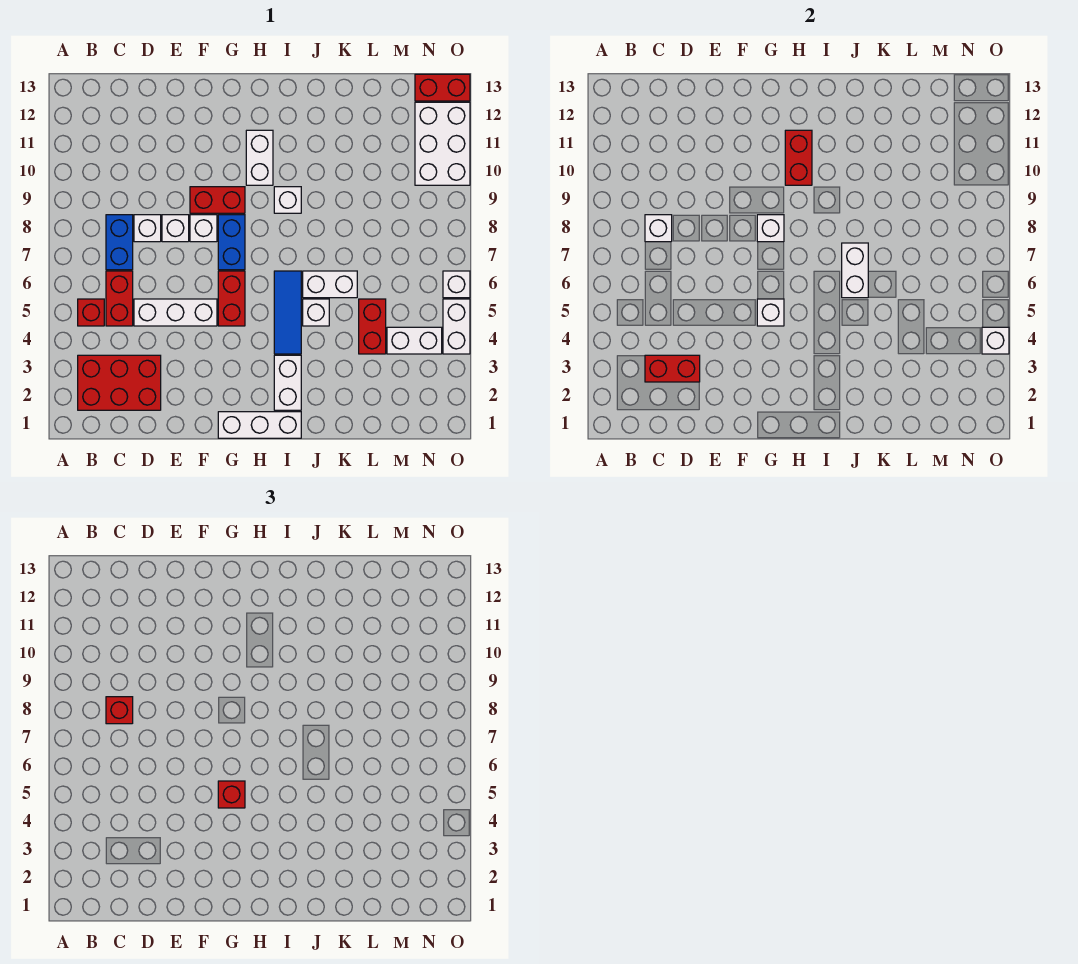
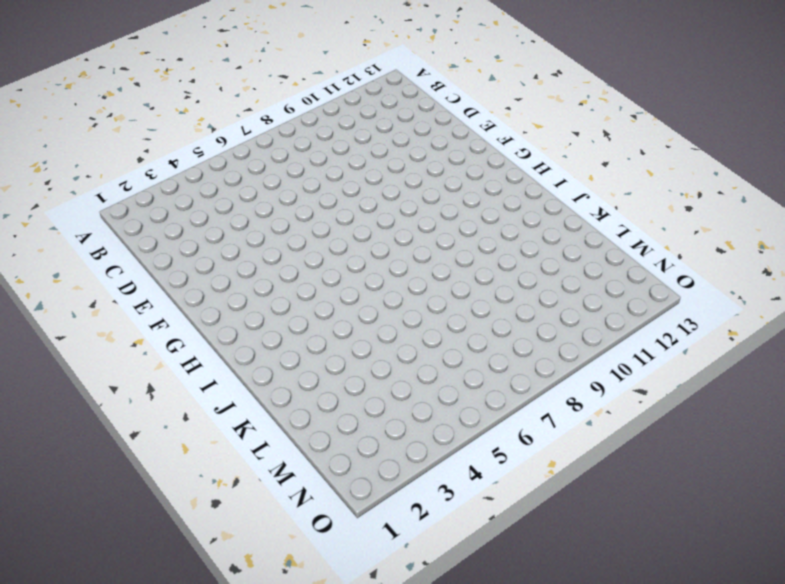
none -> red brick B2:D3 level 1
none -> red brick B5 level 1
none -> red brick C5:C6 level 1
none -> blue brick C7:C8 level 1

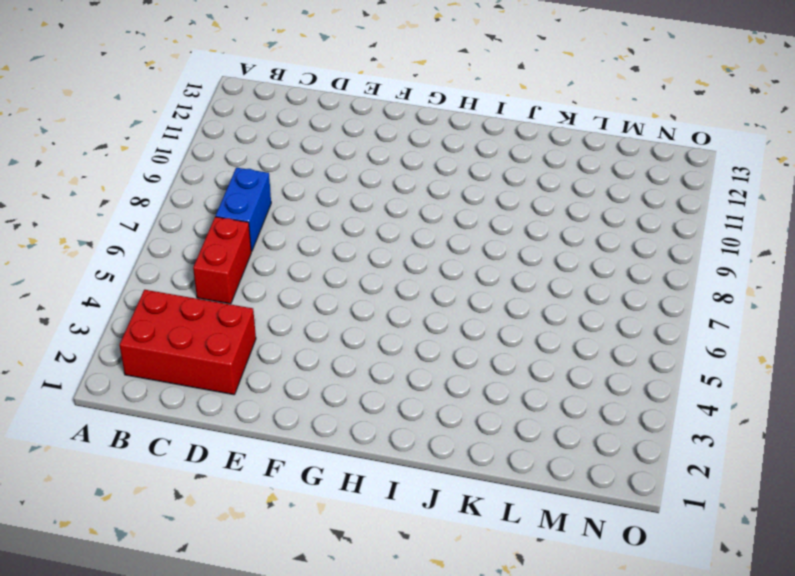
none -> red brick B5 level 1
none -> white brick D5:F5 level 1
none -> white brick D8 level 1
none -> white brick E8 level 1

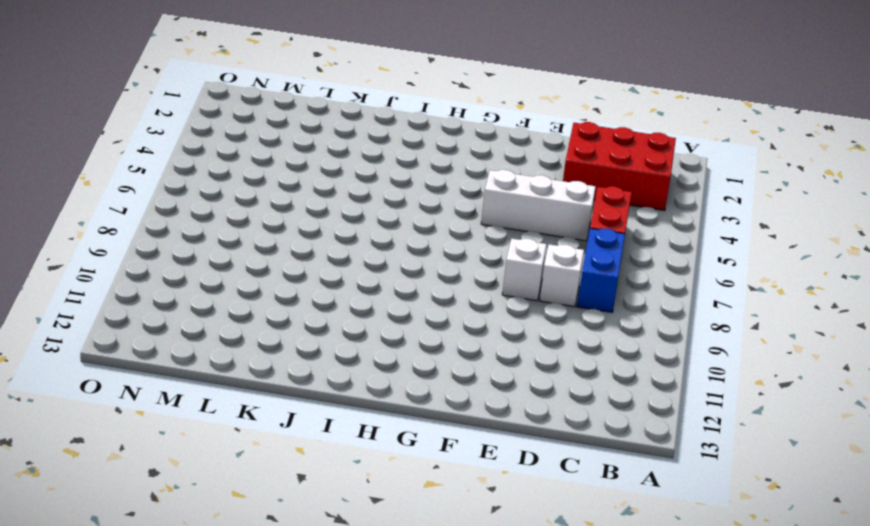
none -> red brick B5 level 1
none -> white brick F8 level 1
none -> red brick F9:G9 level 1
none -> white brick G1:I1 level 1

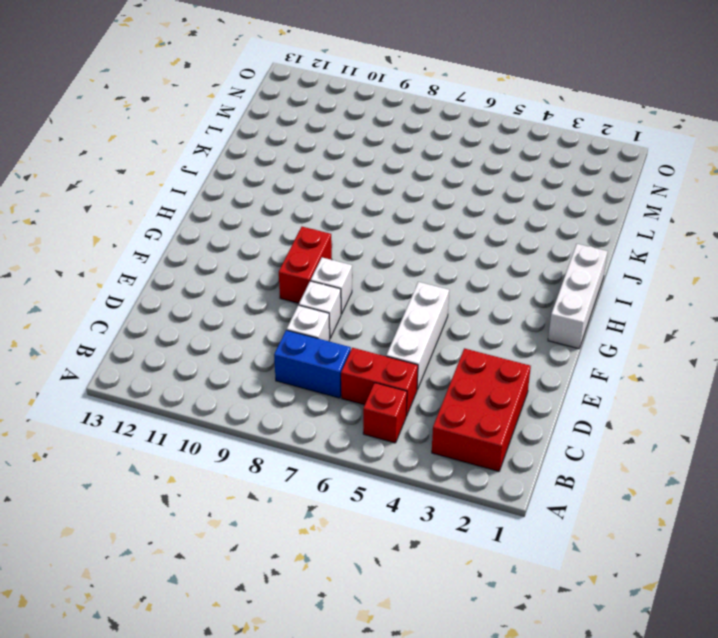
none -> red brick G5:G6 level 1
none -> blue brick G7:G8 level 1
none -> white brick H10:H11 level 1
none -> white brick I2:I3 level 1

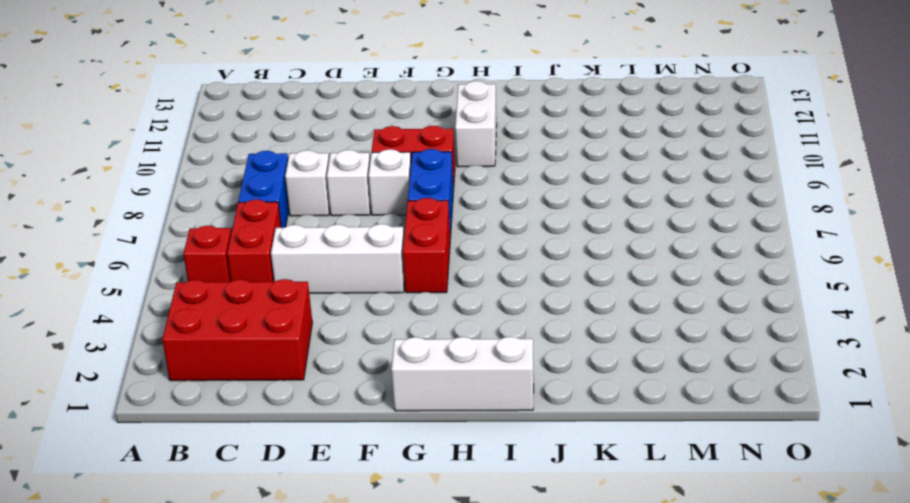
none -> white brick I2:I3 level 1
none -> blue tile I4:I6 level 1
none -> white brick I9 level 1
none -> white brick J5 level 1

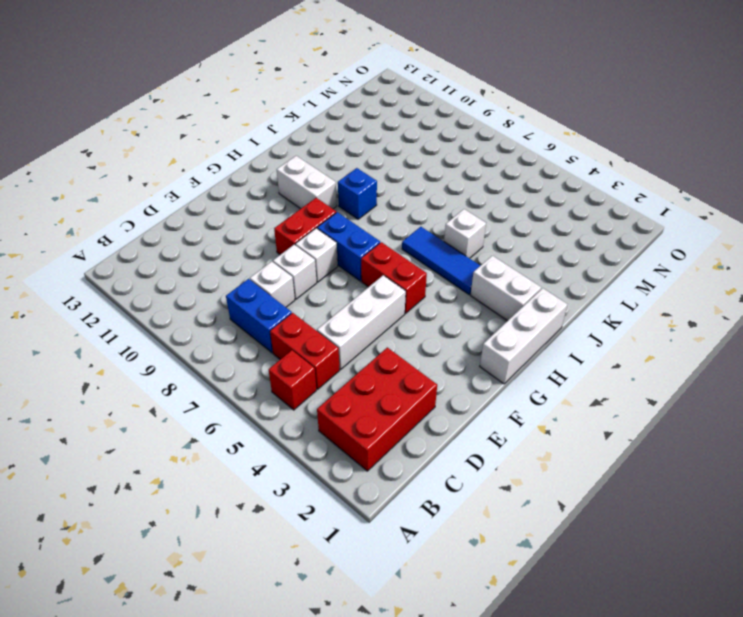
blue brick I9 level 1 -> white brick I9 level 1
none -> white brick J6:K6 level 1
none -> red brick L4:L5 level 1
none -> white brick M4:N4 level 1
none -> white brick N10:O12 level 1

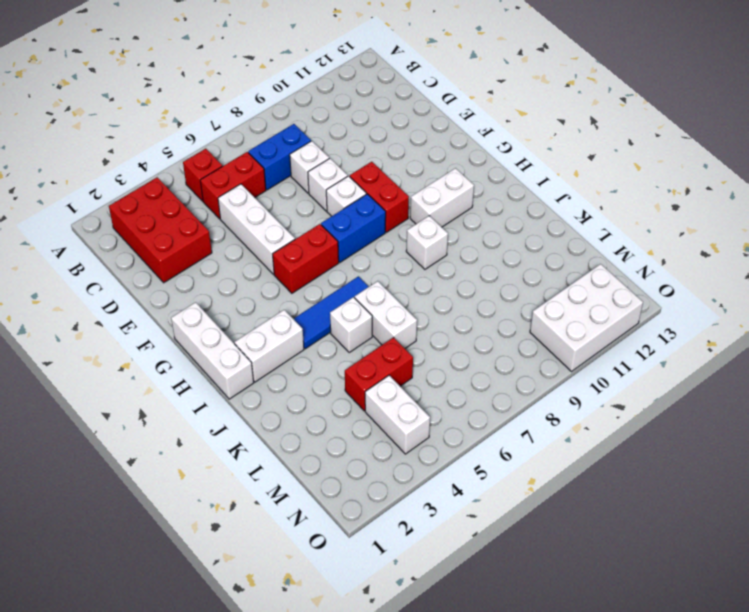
none -> red brick N13:O13 level 1
none -> white brick O4:O5 level 1
none -> white brick O6 level 1
none -> red brick C3:D3 level 2

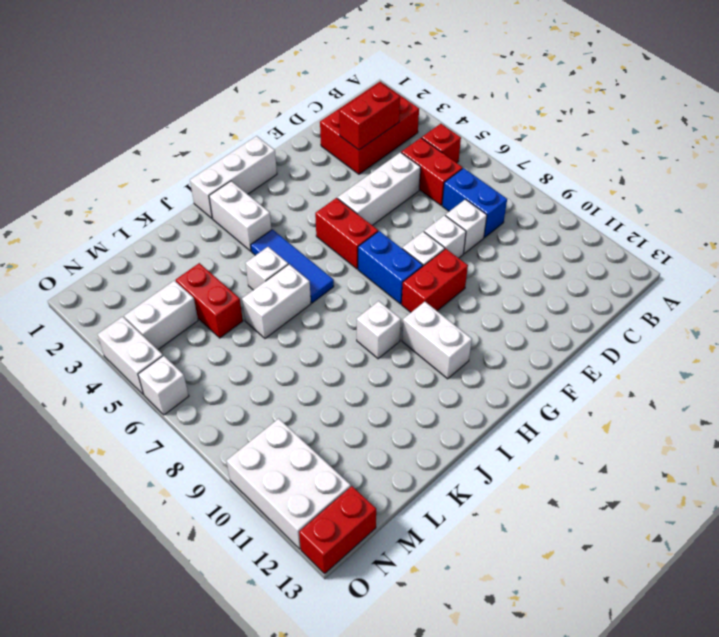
none -> white brick C8 level 2
none -> white brick G5 level 2
none -> white brick G8 level 2
none -> red brick H10:H11 level 2

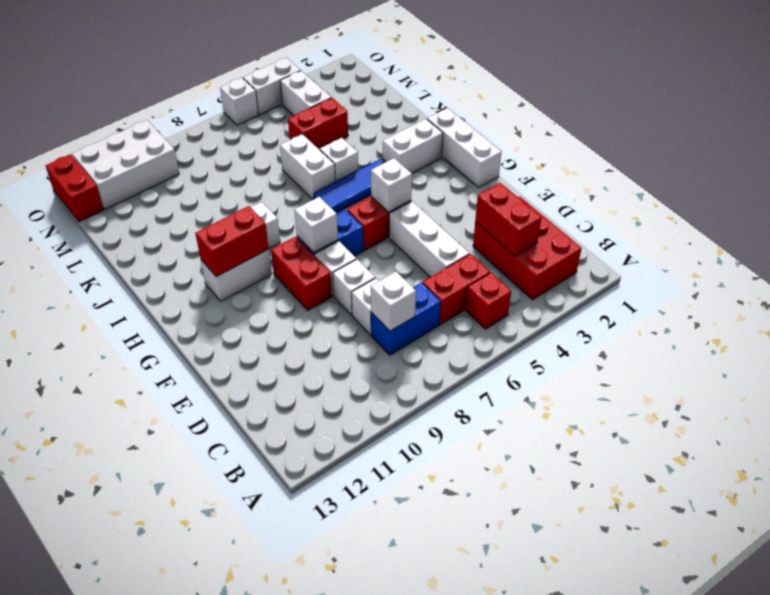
none -> white brick J6:J7 level 2
none -> white brick O4 level 2
none -> red brick C8 level 3
none -> red brick G5 level 3

